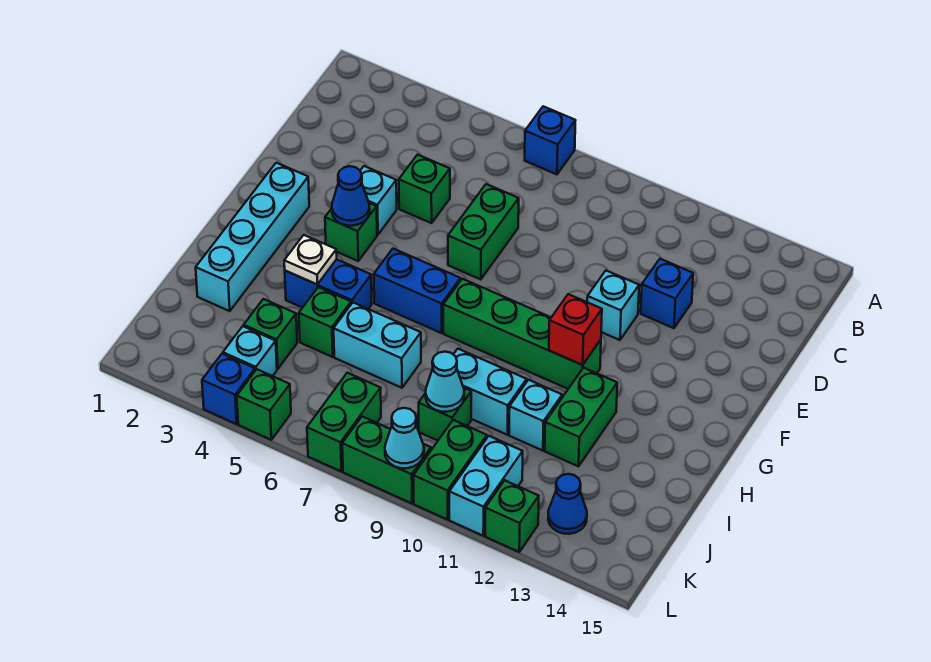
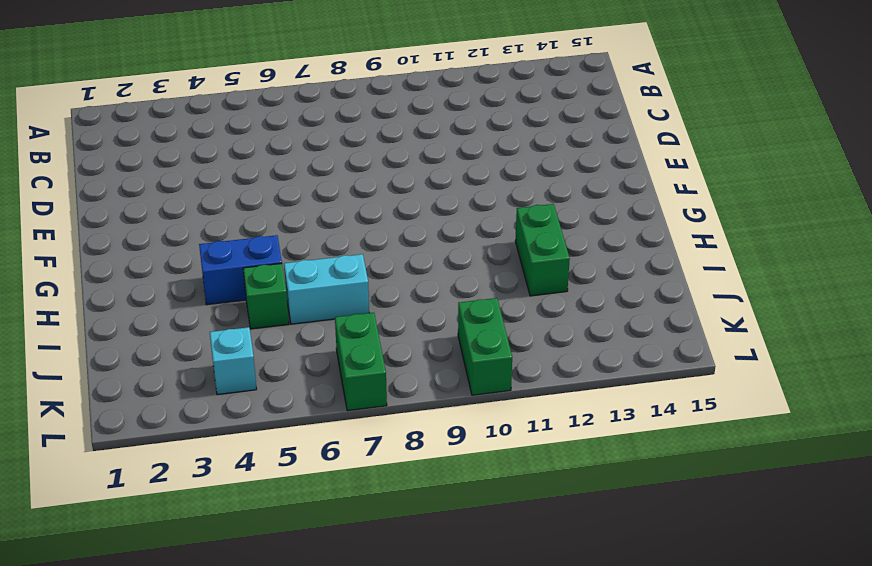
none -> blue brick A7 level 1
none -> green brick D5 level 1
none -> green brick D7:E7 level 1
none -> blue brick D12 level 1

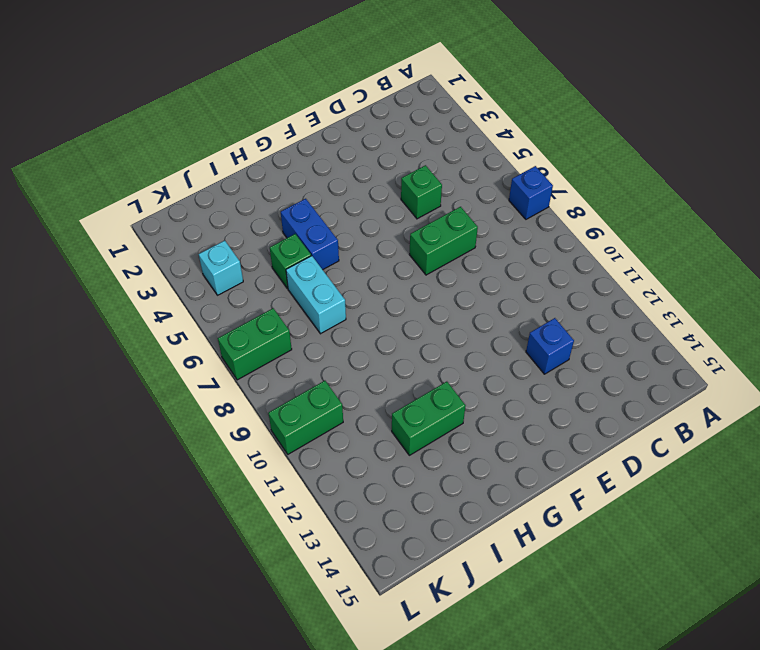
none -> cyan brick E4 level 1
none -> cyan brick E11 level 1
none -> cyan brick F2:I2 level 1
none -> green brick F4 level 1

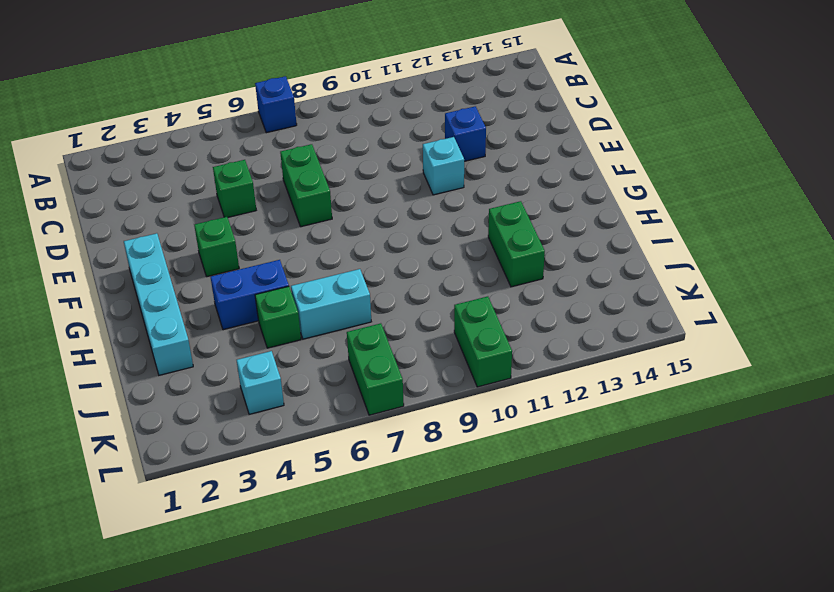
none -> cyan brick E4 level 1
none -> blue brick G6:G7 level 1
none -> green brick G8:G11 level 1
none -> cyan brick I9:I10 level 1

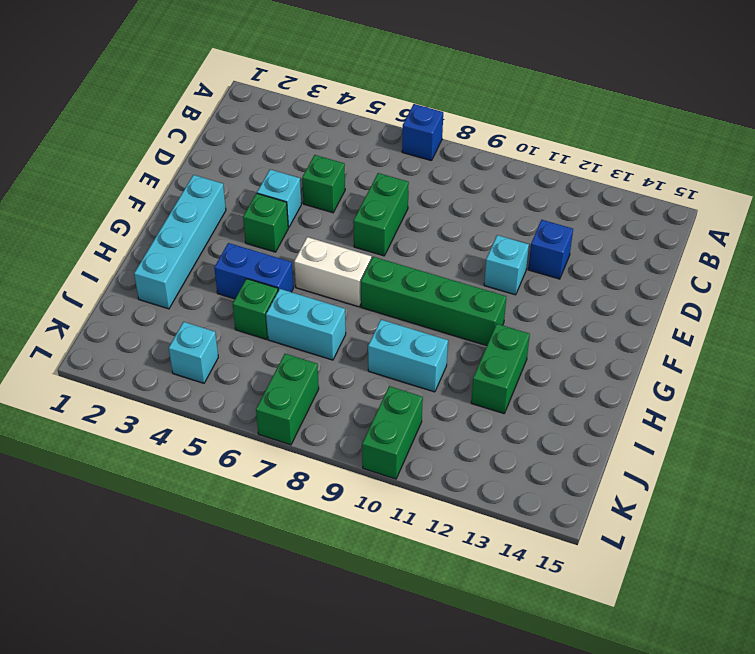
white brick G6:G7 level 1 -> blue brick G6:G7 level 1
none -> cyan brick I11 level 1
none -> green brick J4 level 1
none -> green brick J9 level 1
none -> cyan brick K11:L11 level 1

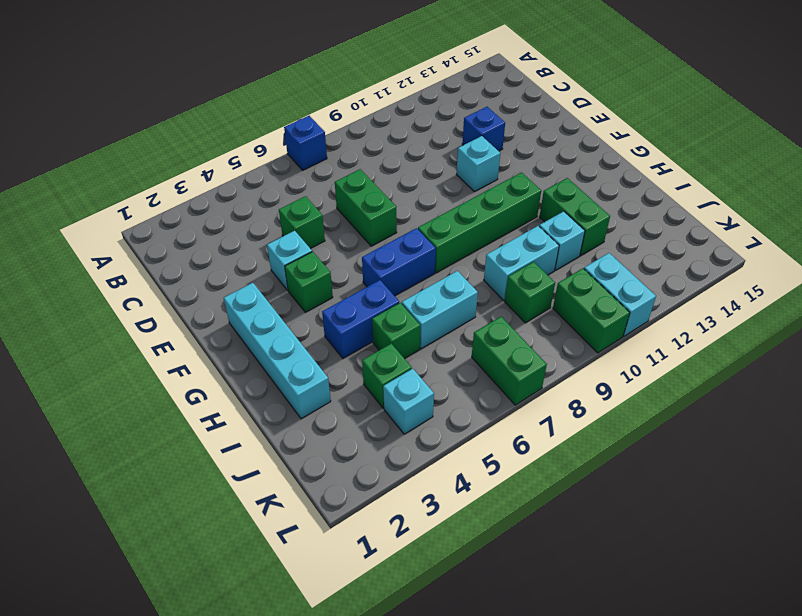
none -> blue cone K13 level 1
none -> blue brick L4 level 1
none -> green brick L5 level 1
none -> green brick L8:L9 level 1

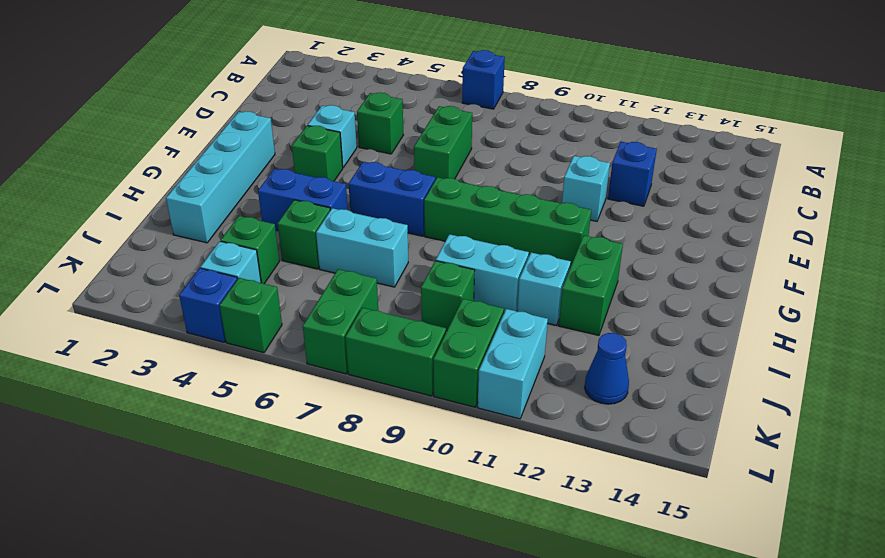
none -> green brick L12 level 1
none -> blue cone F4 level 2
none -> red brick G11 level 2
none -> white plate H4 level 2

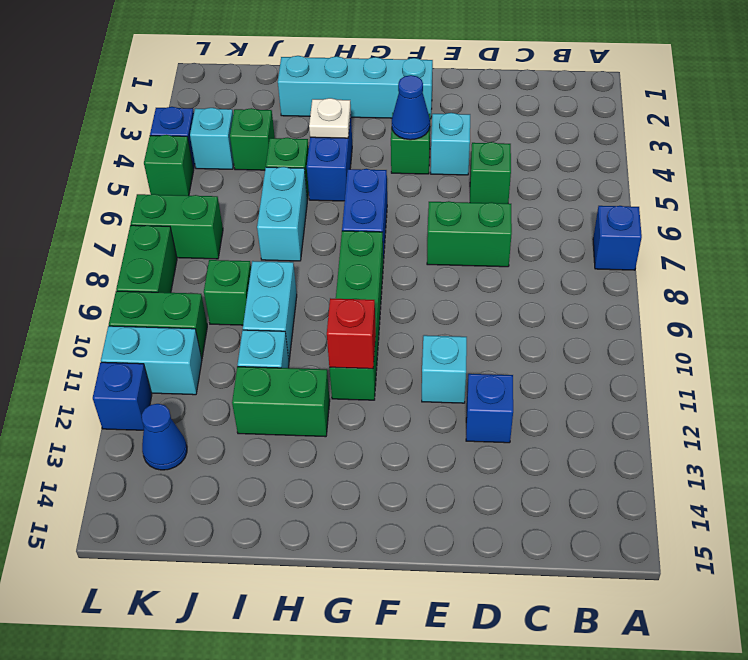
blue brick L12 level 1 -> green brick L12 level 1
none -> cyan cone J9 level 2
none -> cyan cone L9 level 2

